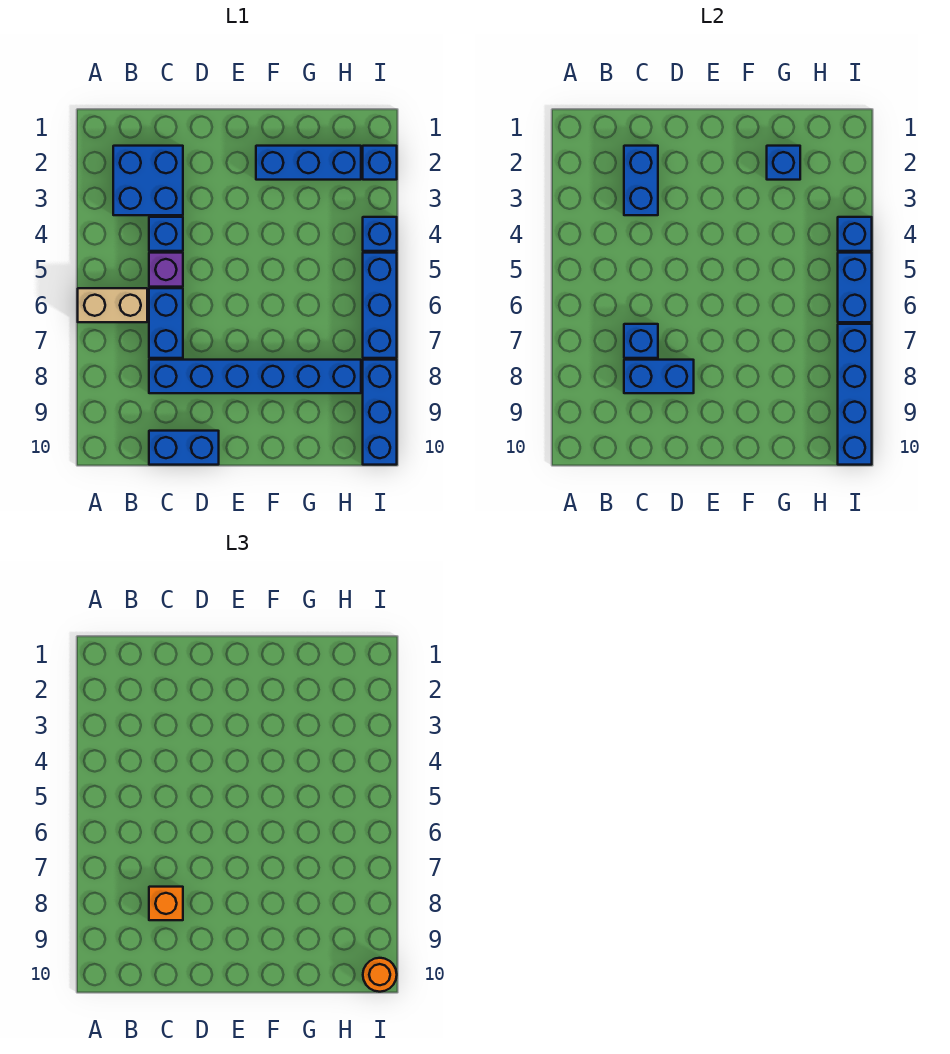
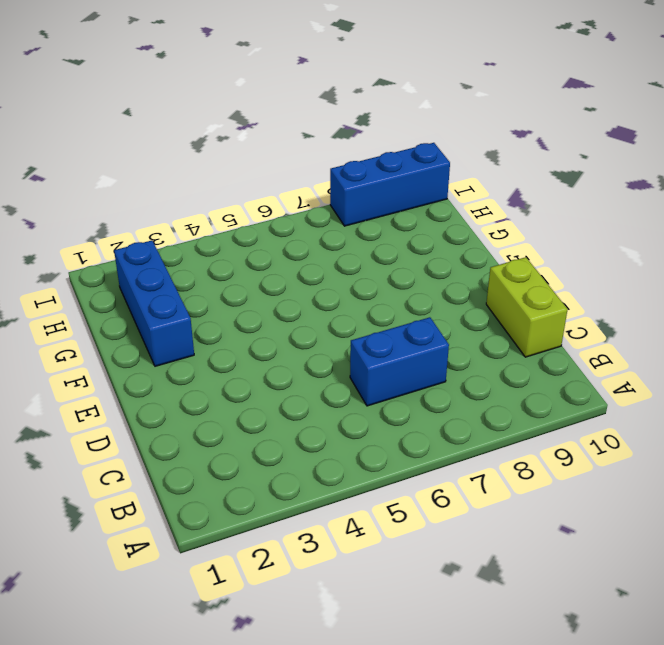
lime brick C10:D10 level 1 -> blue brick C10:D10 level 1
none -> tan brick A6:B6 level 1
none -> blue brick B2:C3 level 1
none -> blue brick C4 level 1

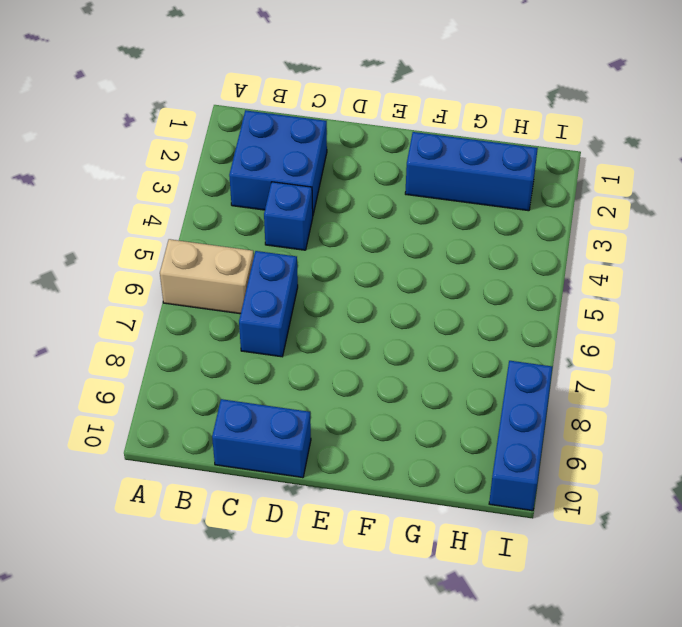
none -> purple brick C5 level 1
none -> blue brick C8:H8 level 1
none -> blue brick I2 level 1

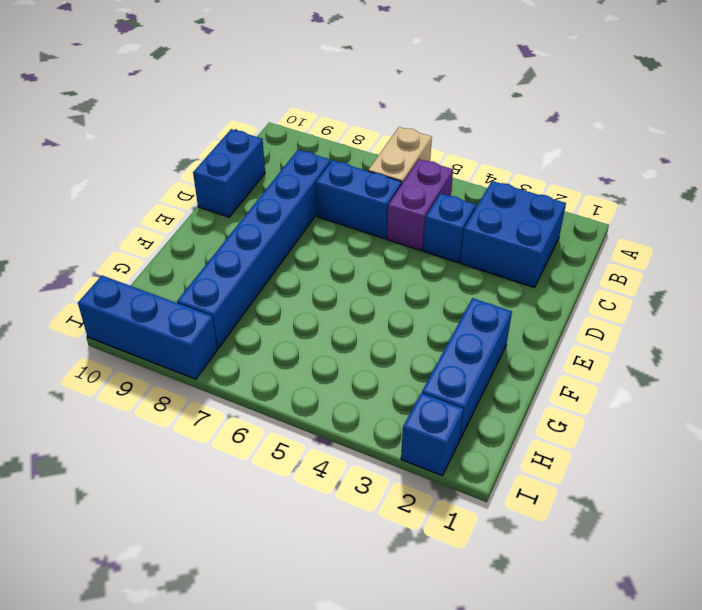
purple brick B5:C5 level 1 -> purple brick C5 level 1
none -> blue brick I4 level 1
none -> blue brick I5:I7 level 1
none -> blue brick C2:C3 level 2

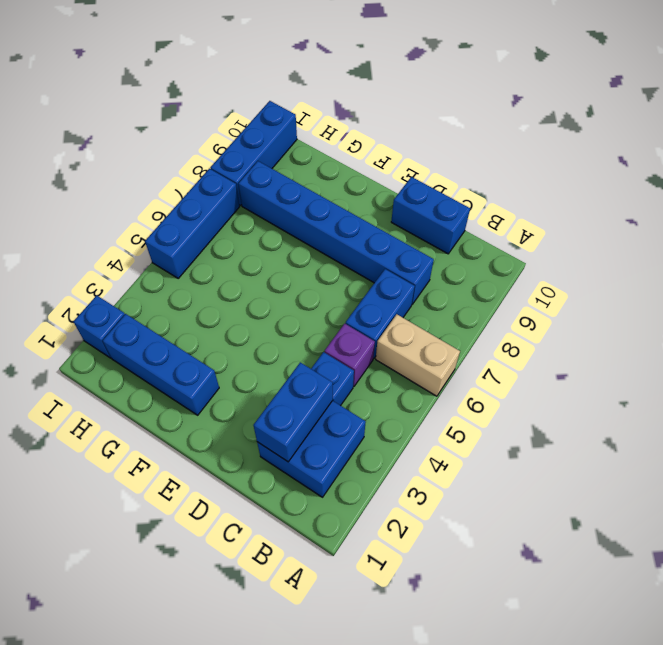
none -> blue brick I4 level 1
none -> blue brick C7 level 2
none -> blue brick C8:D8 level 2

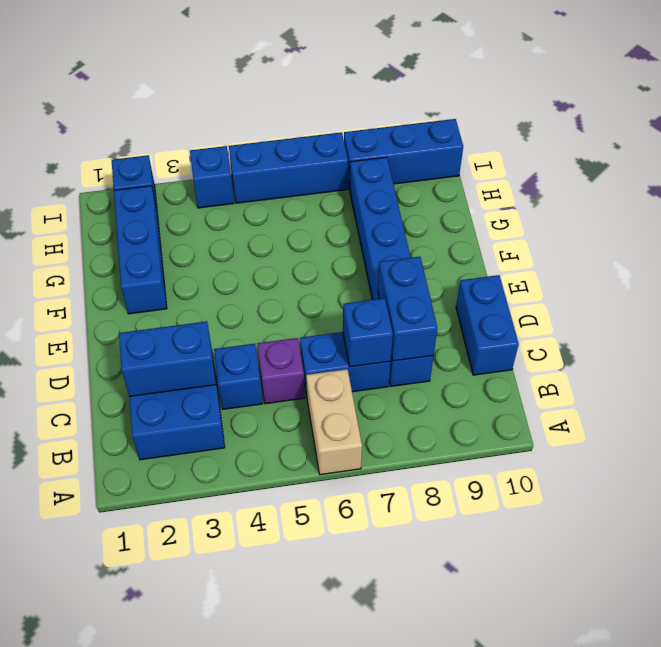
none -> blue brick G2 level 2
none -> blue brick I4 level 2
none -> blue brick I5:I6 level 2

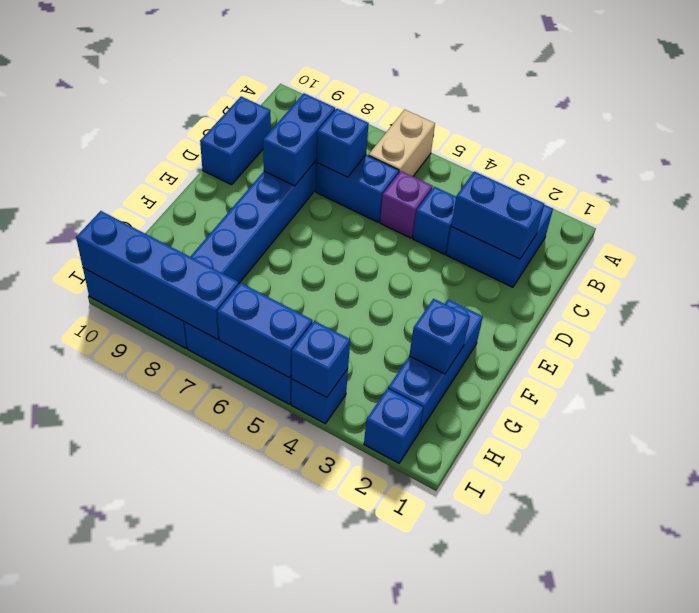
none -> orange brick C8 level 3
none -> orange round brick I10 level 3

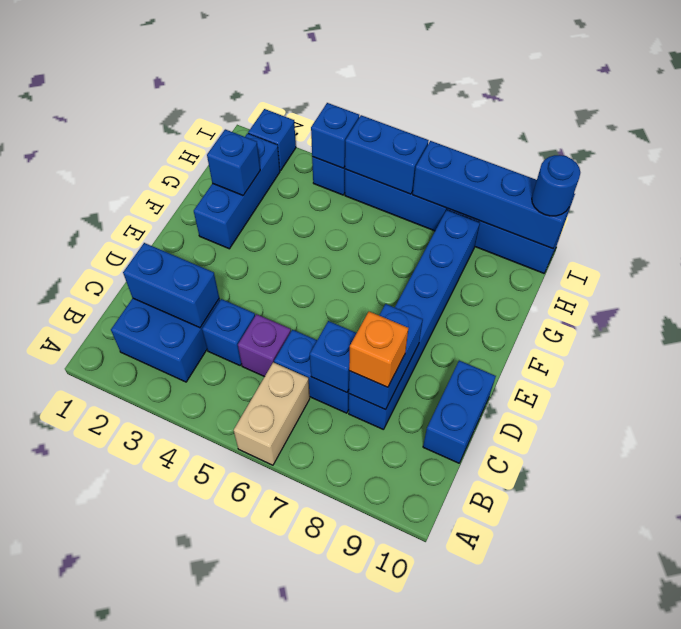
blue round brick I10 level 3 -> orange round brick I10 level 3

